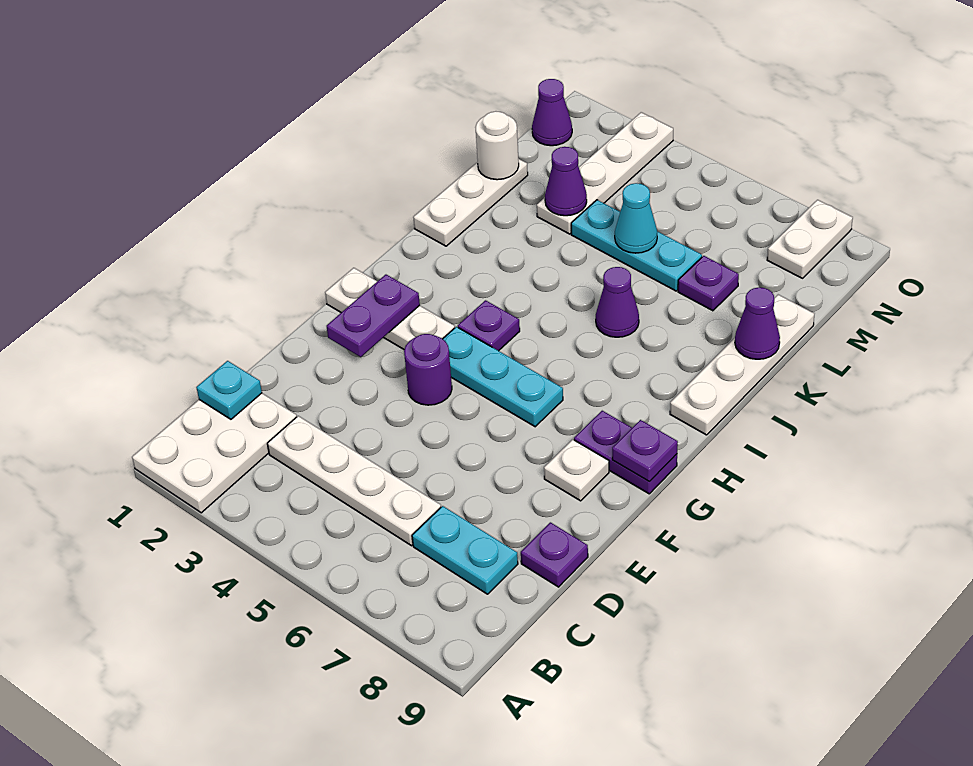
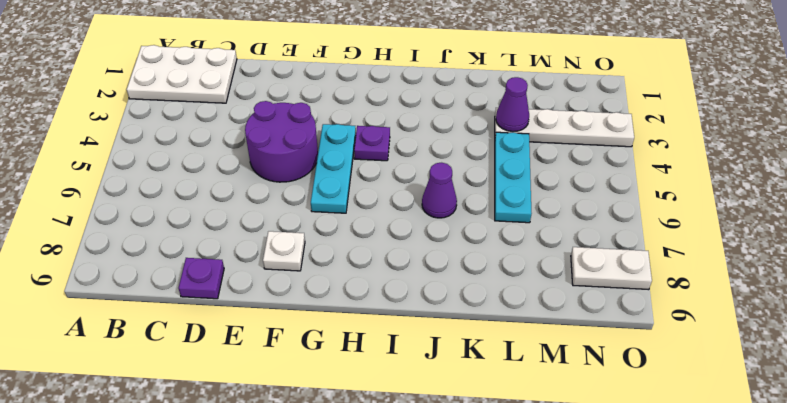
purple round brick E4:F5 level 1 -> purple round brick F4 level 1
none -> white plate C3:C6 level 1
none -> cyan plate C7:C8 level 1
none -> white plate G1:G3 level 1

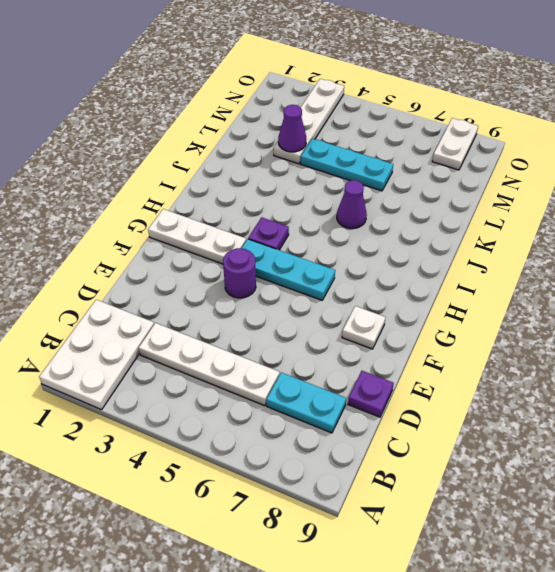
none -> purple plate G8:G9 level 1
none -> white plate I9:L9 level 1
none -> white plate J1:L1 level 1

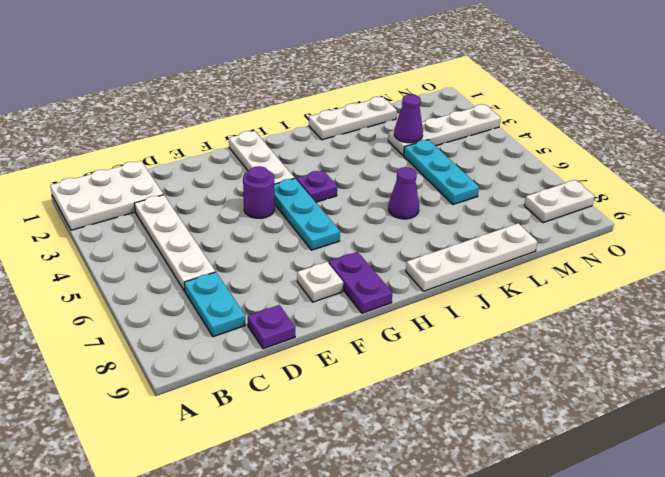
none -> purple plate L7 level 1
none -> purple cone N1 level 1
none -> cyan plate C1 level 2

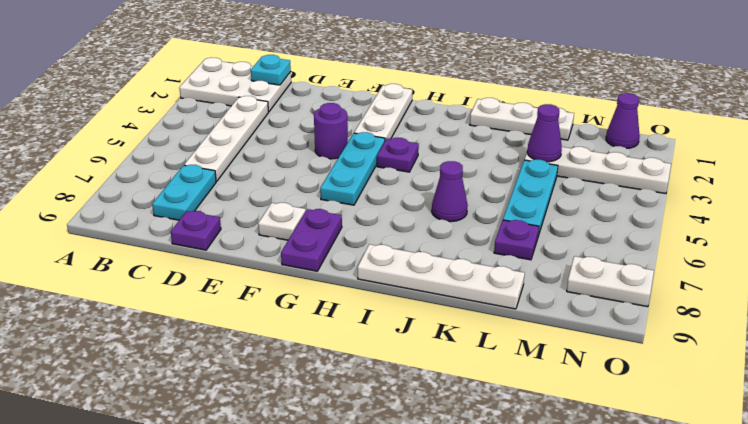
none -> purple plate F2:G2 level 2
none -> purple plate G9 level 2
none -> purple cone K9 level 2

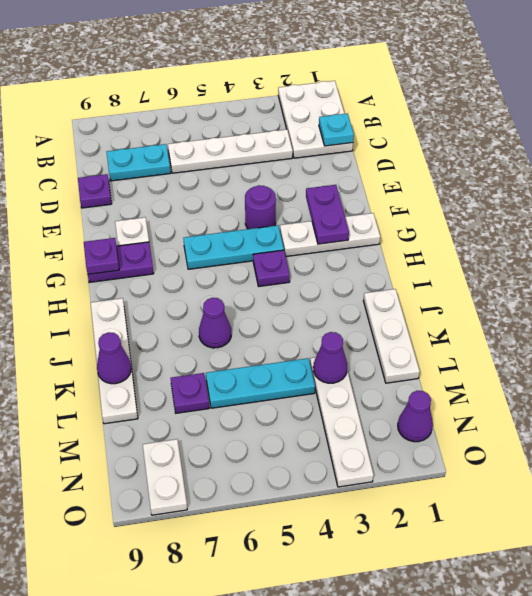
none -> white round brick L1 level 2
none -> cyan cone L5 level 2

